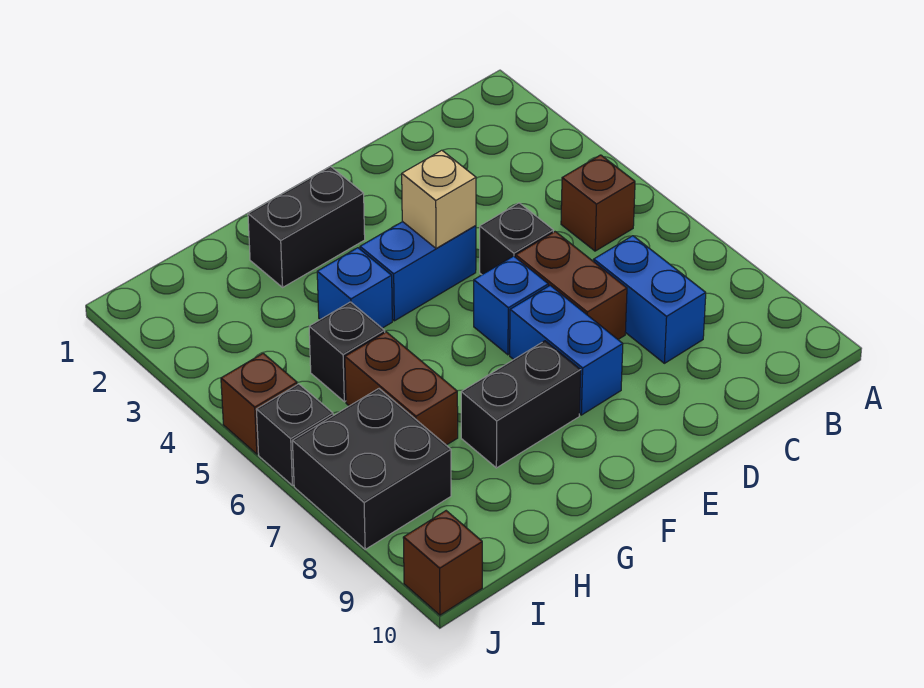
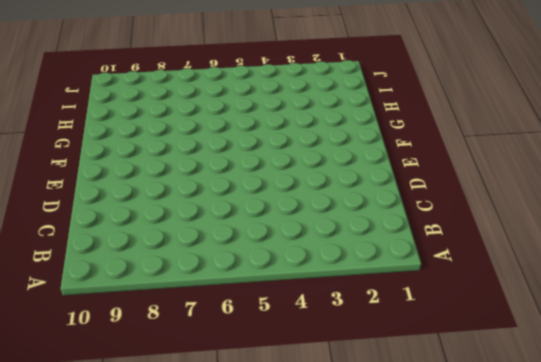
none -> brown brick B5 level 1
none -> blue brick C7:C8 level 1
none -> black brick D5 level 1

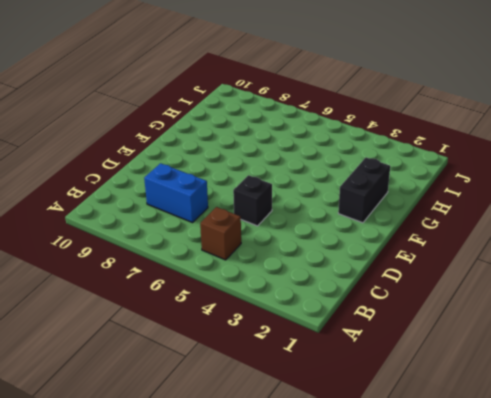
none -> brown brick D6:D7 level 1
none -> blue brick E4:F4 level 1
none -> blue brick E6 level 1

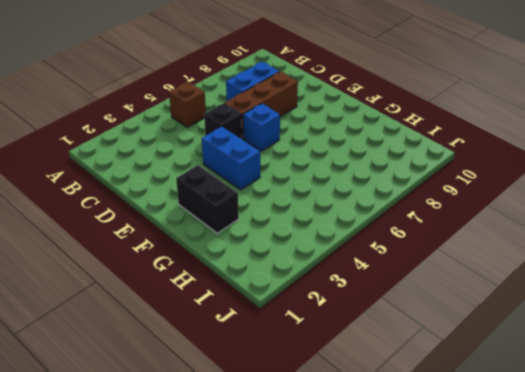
brown brick D6:D8 level 1 -> brown brick D6:D7 level 1
none -> blue brick E7:E8 level 1
none -> black brick F8:G8 level 1
none -> blue brick G4 level 1

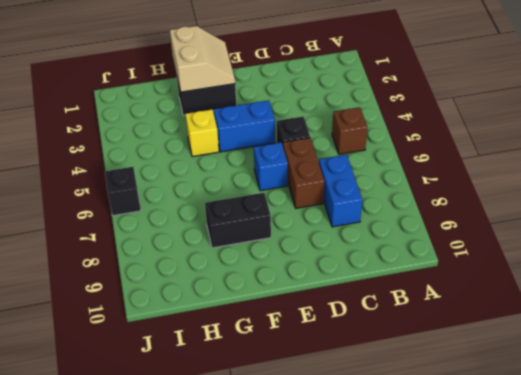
tan slope F1:G2 level 2 top G -> none
yellow brick G4 level 1 -> blue brick G4 level 1
none -> blue brick E7:E8 level 1
none -> black brick H5 level 1
none -> brown brick H6:H7 level 1

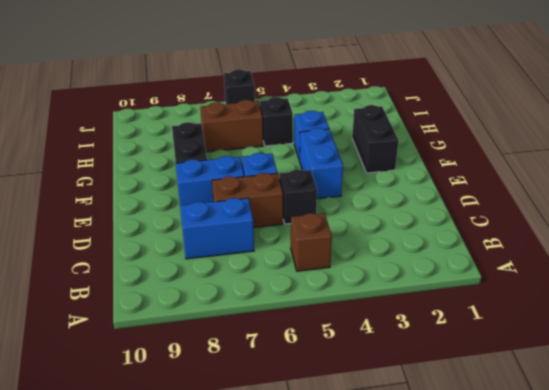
none -> black brick I7:J8 level 1
none -> brown brick J5 level 1
none -> brown brick J10 level 1

